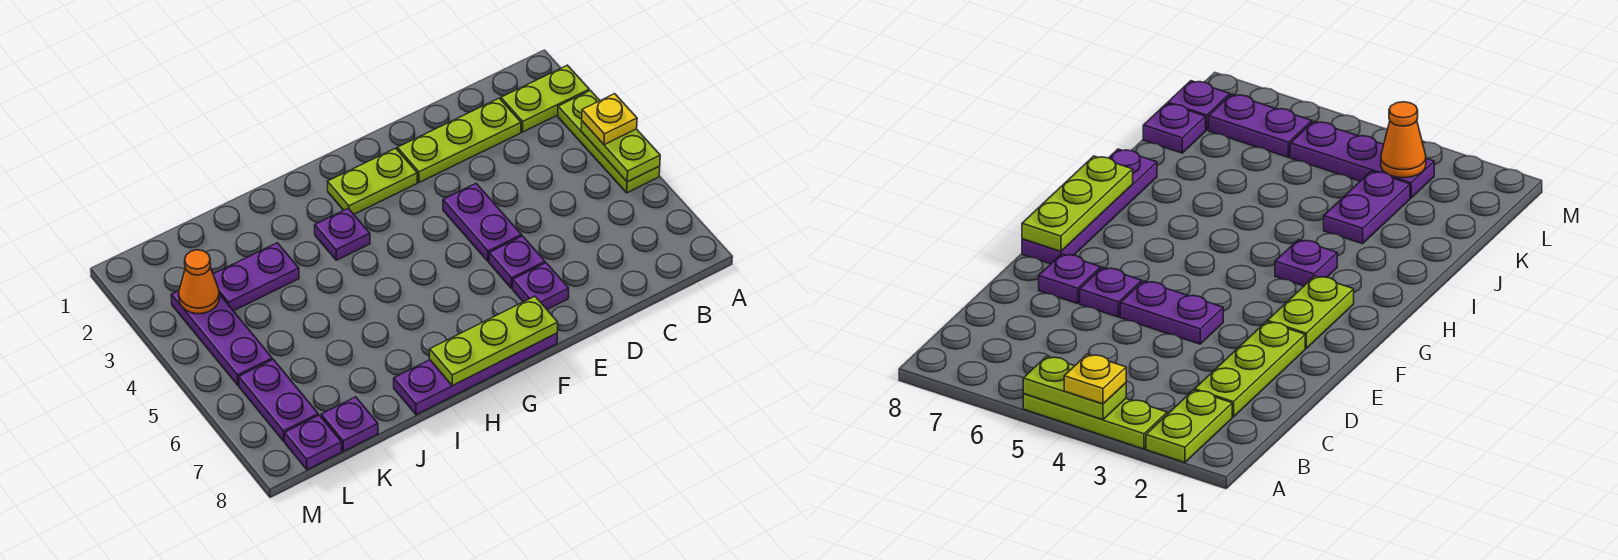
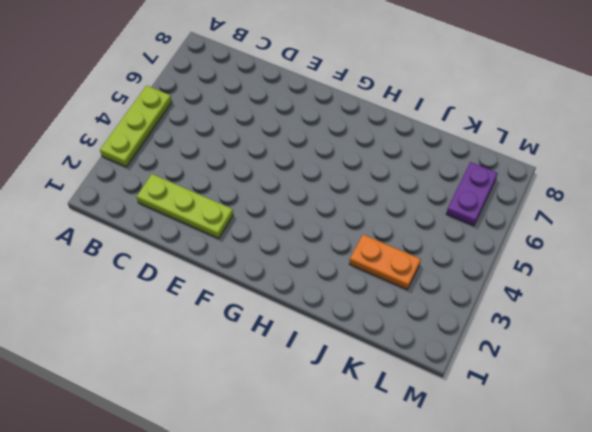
orange plate J3:K3 level 1 -> purple plate J3:K3 level 1
none -> lime plate A2:B2 level 1
none -> purple plate E4:E5 level 1
none -> purple plate E6 level 1

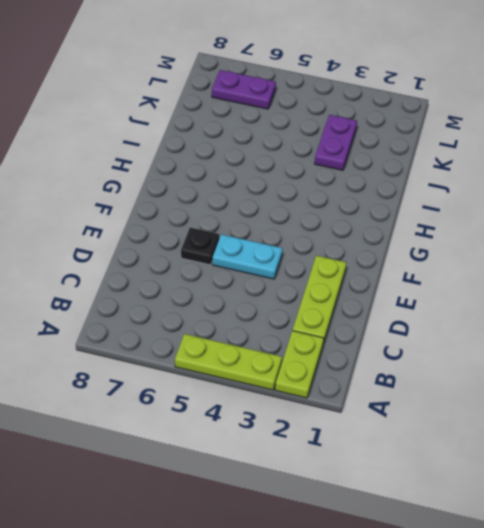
cyan plate E4:E5 level 1 -> purple plate E4:E5 level 1
black plate E6 level 1 -> purple plate E6 level 1
none -> purple plate E7 level 1
none -> lime plate F2:G2 level 1
none -> purple plate F8:I8 level 1

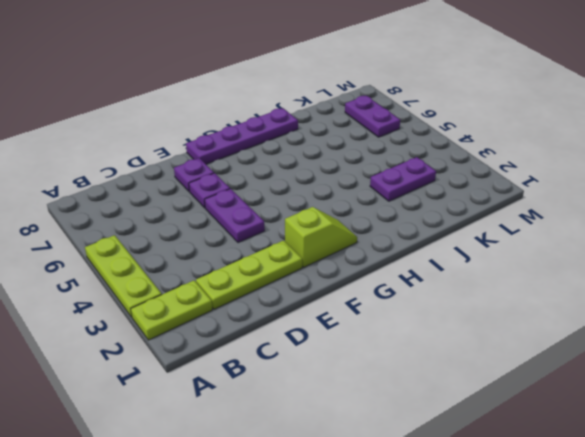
lime slope F2:G2 level 1 top F -> lime plate F2:G2 level 1
none -> purple plate H3 level 1
none -> purple plate K8 level 1
none -> purple plate L3:L5 level 1

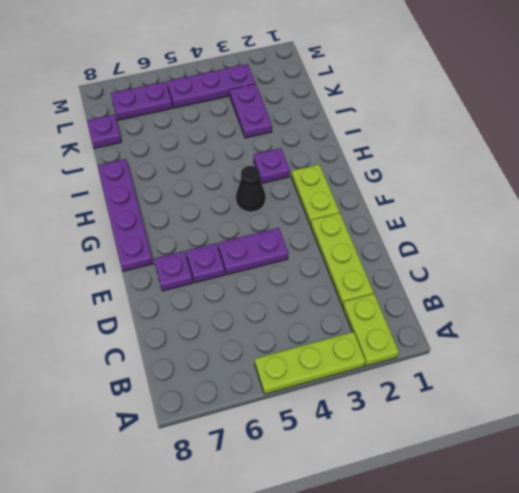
black cone G4 level 1 -> none
none -> purple plate L8 level 1
none -> lime plate A4:A5 level 2
none -> lime plate F8:H8 level 2

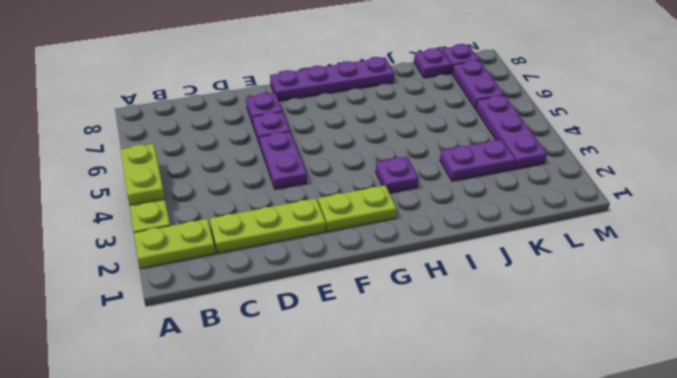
none -> lime plate F8:H8 level 2
none -> orange cone L3 level 2
none -> yellow plate A4 level 3

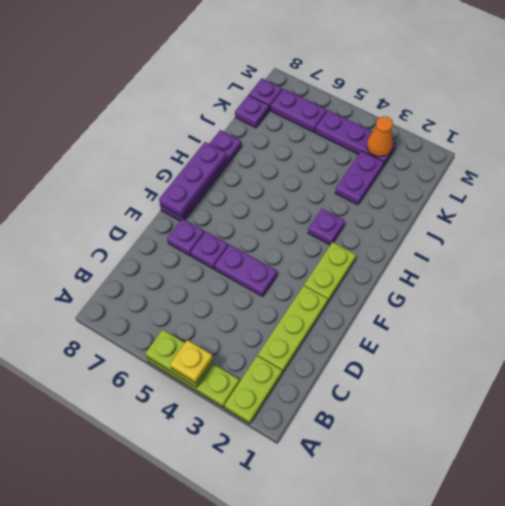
purple plate F8:H8 level 2 -> lime plate F8:H8 level 2

